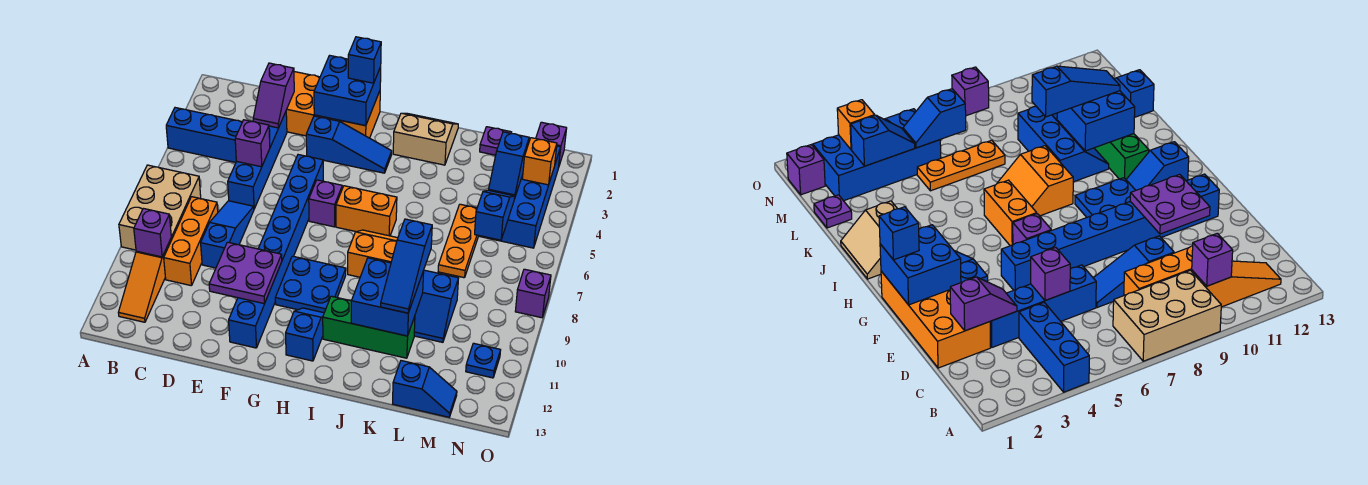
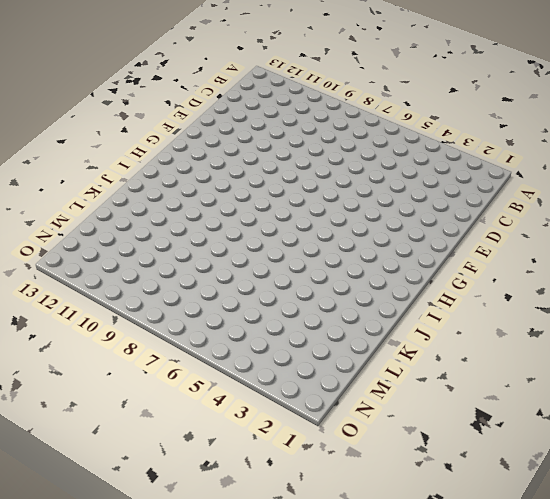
none -> blue brick A4:C4 level 1
none -> tan brick A7:B9 level 1
none -> orange slope B10:B12 level 1 top 10
none -> orange brick C8:C10 level 1

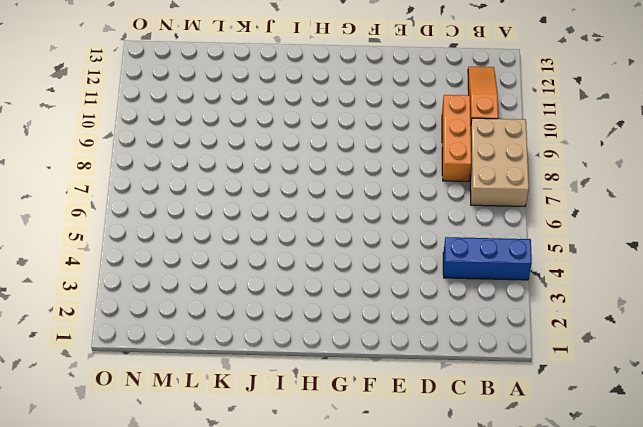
none -> orange brick D1:G2 level 1
none -> blue brick D3:D6 level 1
none -> blue slope D7:D9 level 1 top 9
none -> blue slope F3:H3 level 1 top F

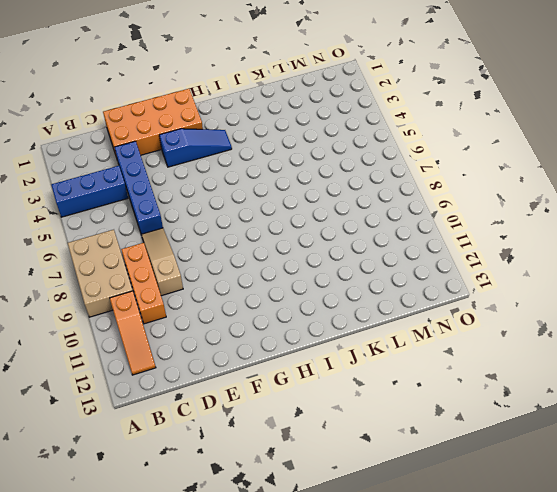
tan slope D7:D9 level 1 top 9 -> blue slope D7:D9 level 1 top 9
none -> blue brick F5:F12 level 1
none -> purple brick G6 level 1
none -> blue plate G9:H10 level 1
none -> orange brick H6:I6 level 1

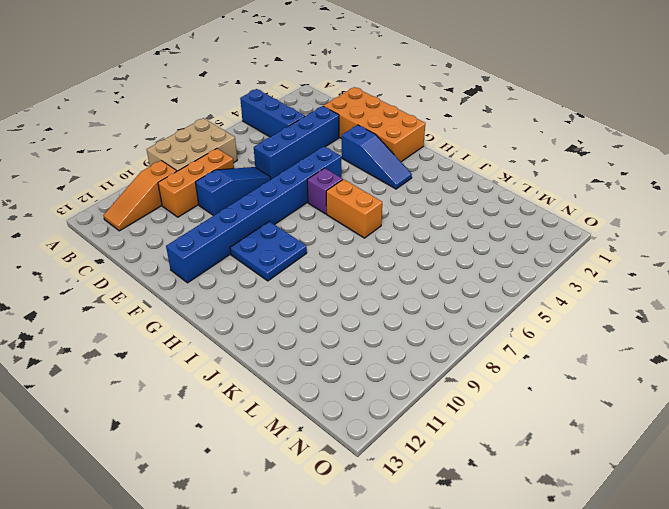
none -> blue slope H11:H12 level 1 top 12
none -> tan slope I1:J2 level 1 top 2
none -> orange slope I7:J8 level 1 top 8
none -> green brick I11:K11 level 1

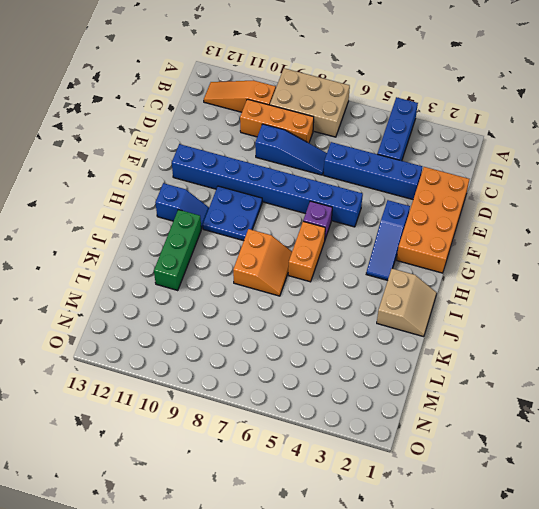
none -> blue slope J9:L10 level 1 top 9
none -> purple plate L1 level 1
none -> orange plate L5:L7 level 1
none -> blue slope L13:M13 level 1 top L

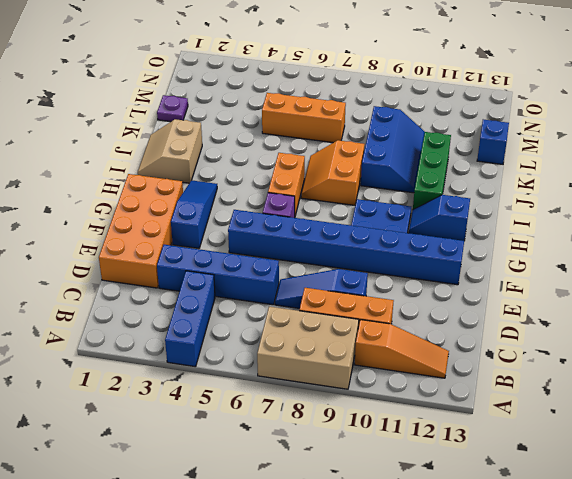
orange brick L5:L7 level 1 -> orange plate L5:L7 level 1
none -> blue brick M2:N5 level 1
none -> purple brick N1 level 1
none -> blue plate N11 level 1
none -> purple brick O8 level 1

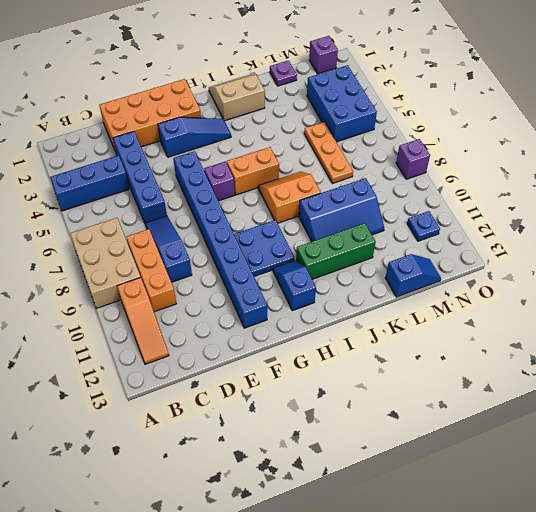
blue brick M3:N5 level 1 -> blue brick M2:N5 level 1
none -> purple brick B10 level 2
none -> purple slope D2:D3 level 2 top 2
none -> purple brick D5 level 2
none -> purple plate E10:F11 level 2

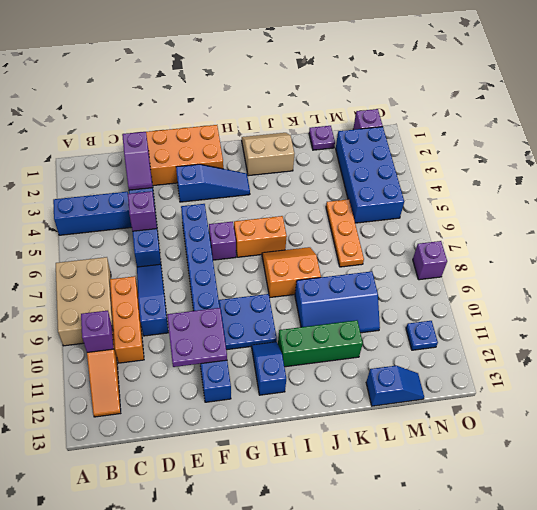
none -> blue brick F1:G2 level 2
none -> blue brick J10:K11 level 2
none -> blue slope M3:M4 level 2 top 3
none -> blue slope M5:M6 level 2 top 6

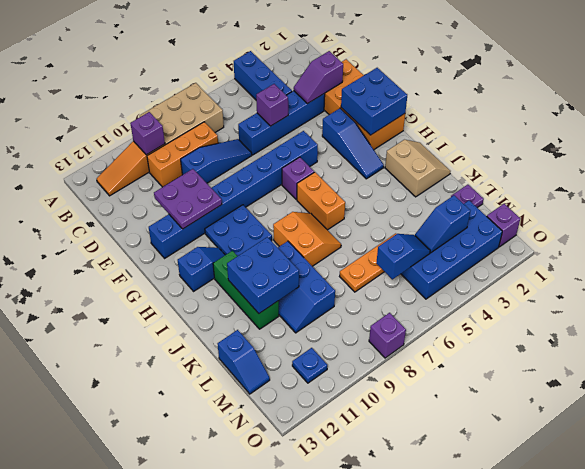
none -> orange brick N3 level 2
none -> blue brick G1 level 3
none -> blue slope K9:K11 level 3 top 9

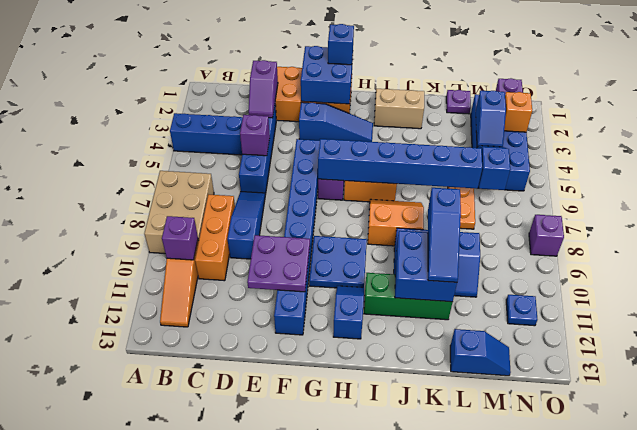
blue brick G6:L6 level 2 -> none

